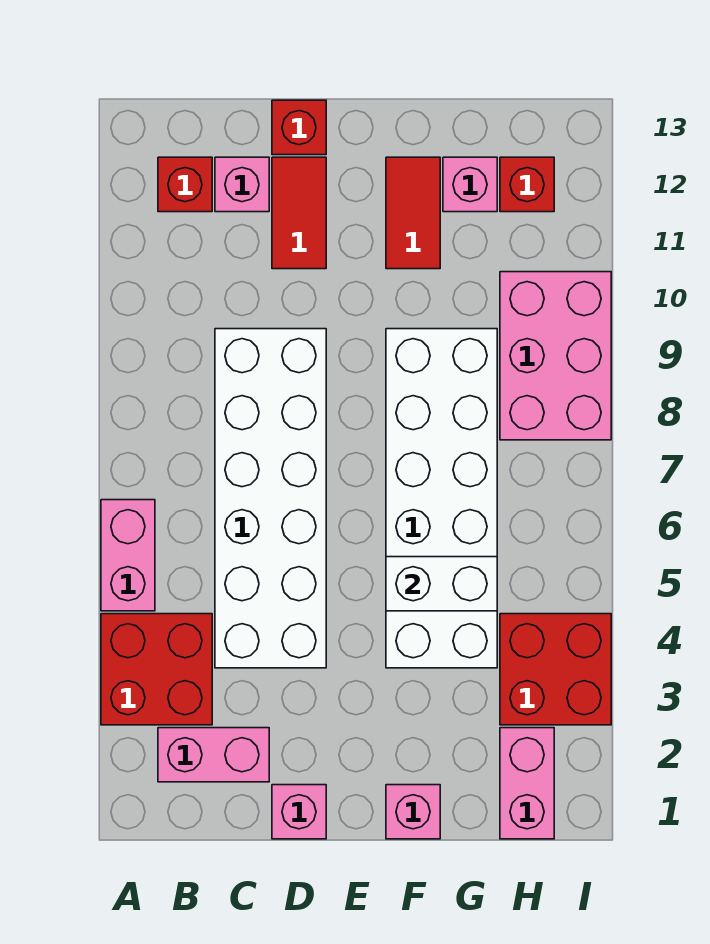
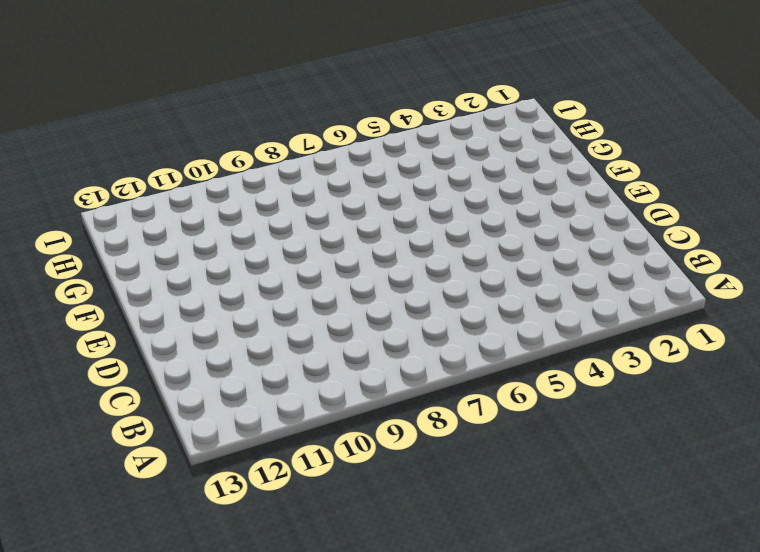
none -> red brick A3:B4 level 1
none -> pink brick A5:A6 level 1
none -> pink brick B2:C2 level 1

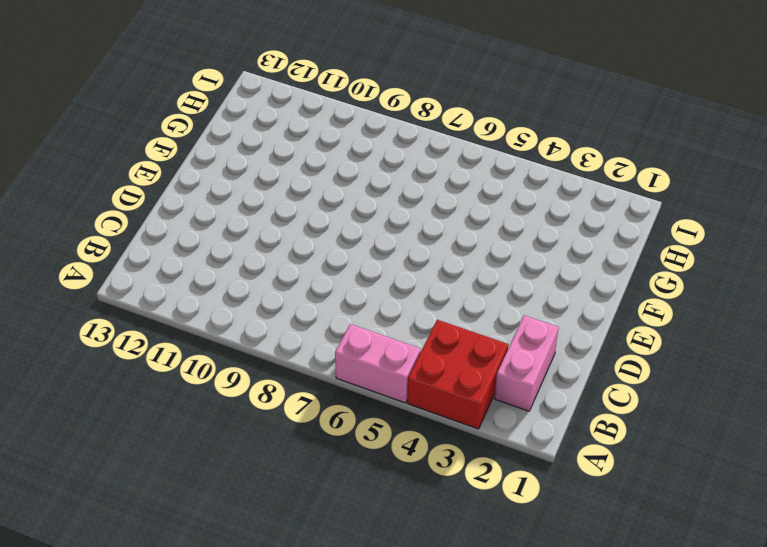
none -> red brick B12 level 1
none -> white brick C4:D9 level 1
none -> pink brick C12 level 1

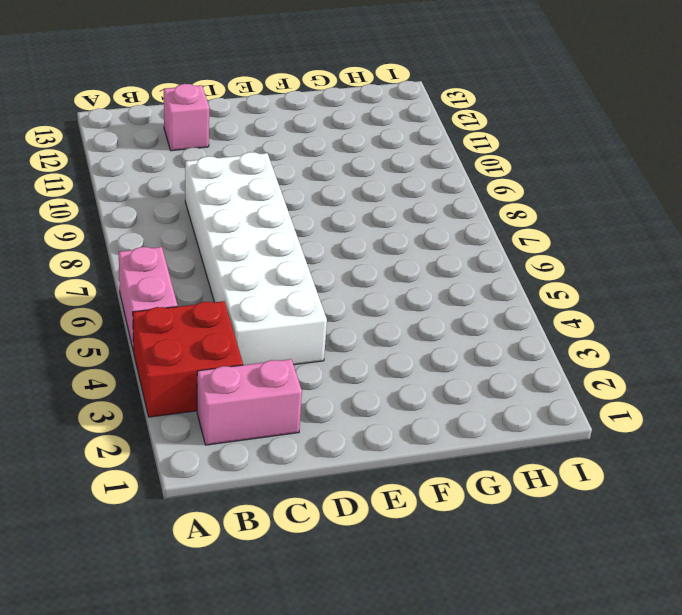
none -> red brick B12 level 1
none -> pink brick D1 level 1
none -> red tile D11:D12 level 1

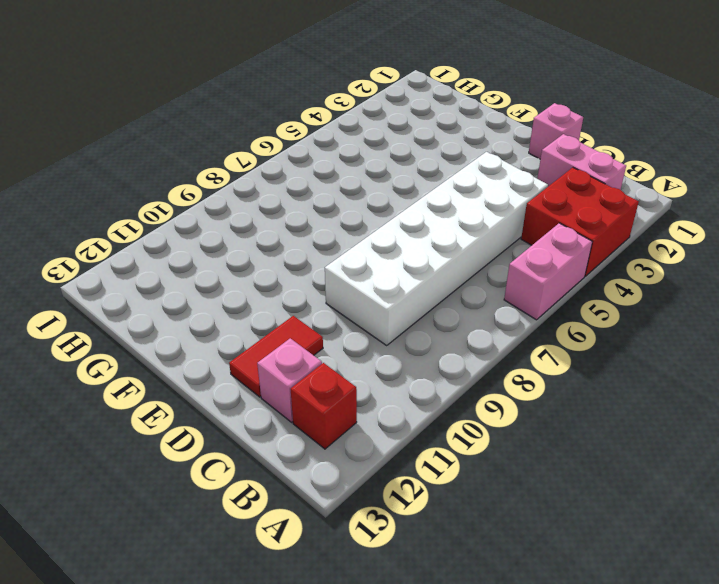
none -> red brick D13 level 1
none -> pink brick F1 level 1
none -> white brick F4:G9 level 1

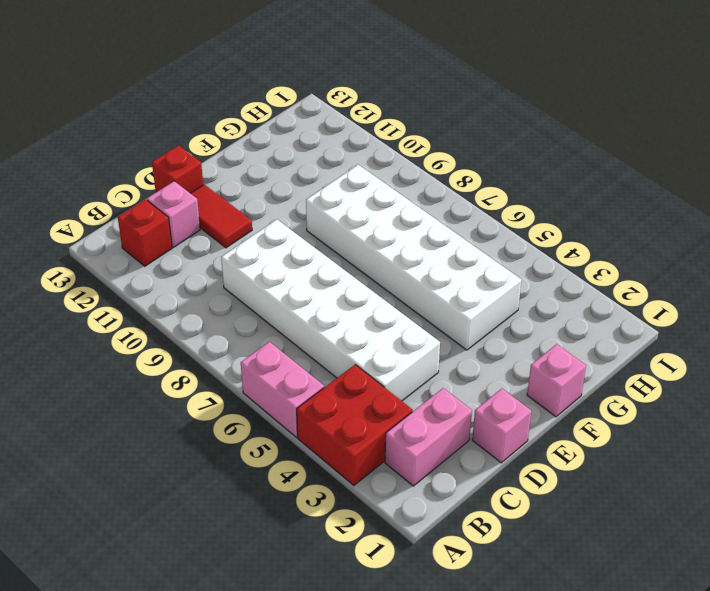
none -> red tile F11:F12 level 1
none -> pink brick G12 level 1
none -> pink brick H1:H2 level 1

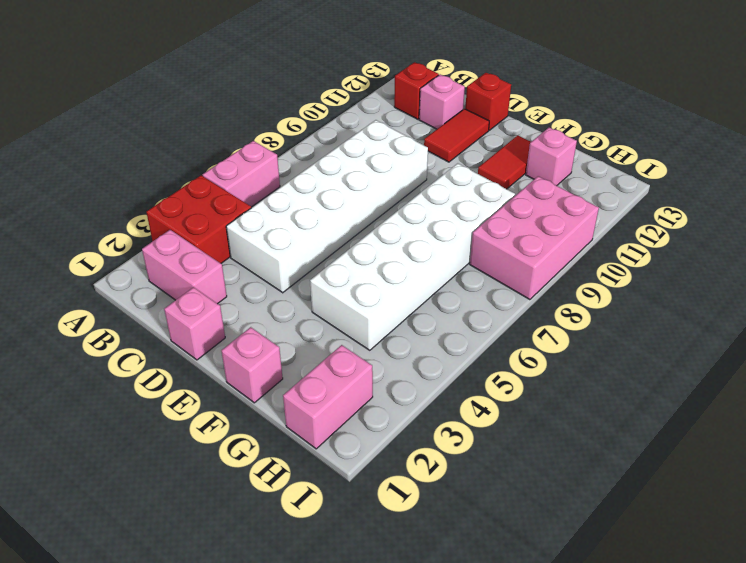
none -> red brick H3:I4 level 1
none -> red brick H12 level 1
none -> white brick F5:G5 level 2

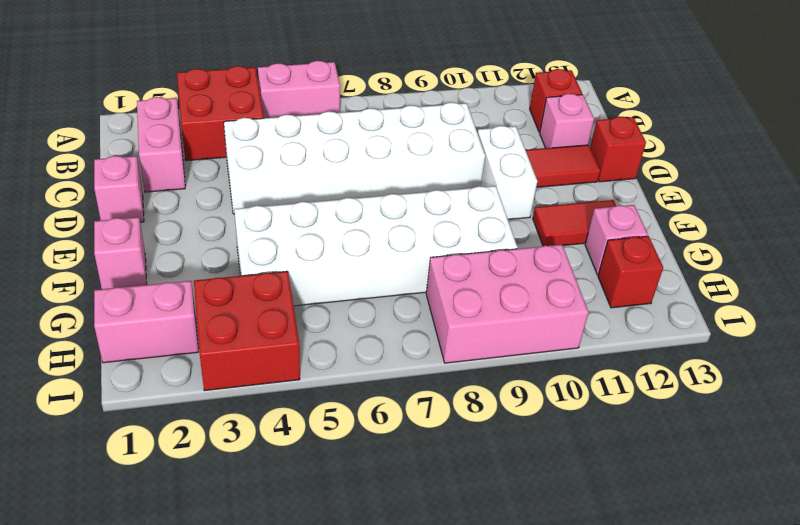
white brick D10:E10 level 1 -> white brick F5:G5 level 2

